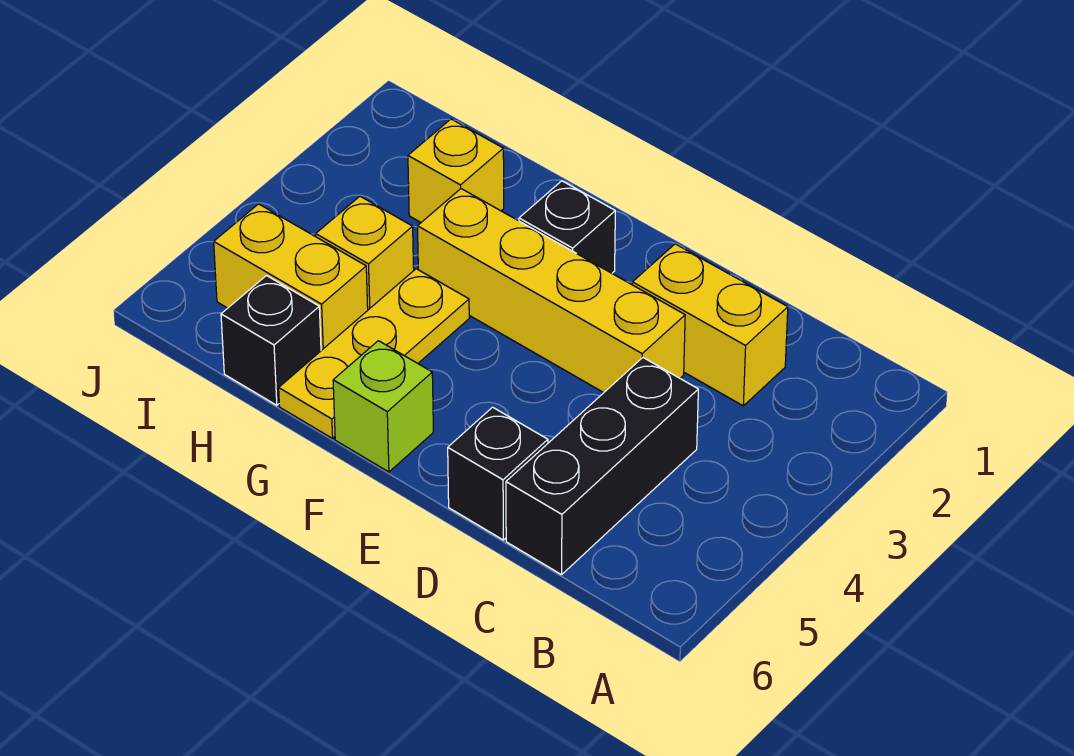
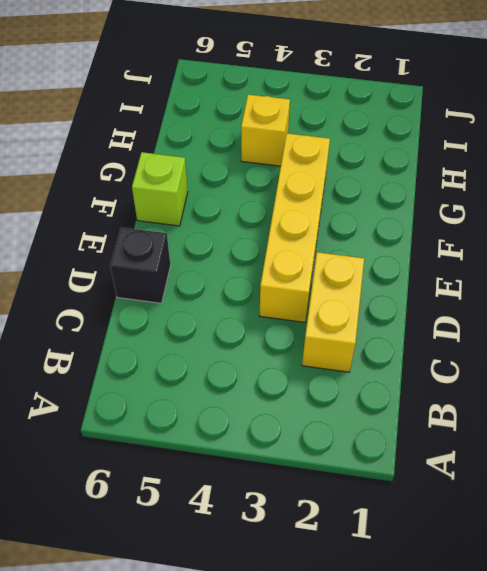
none -> black brick C4:C6 level 1
none -> black brick F2 level 1

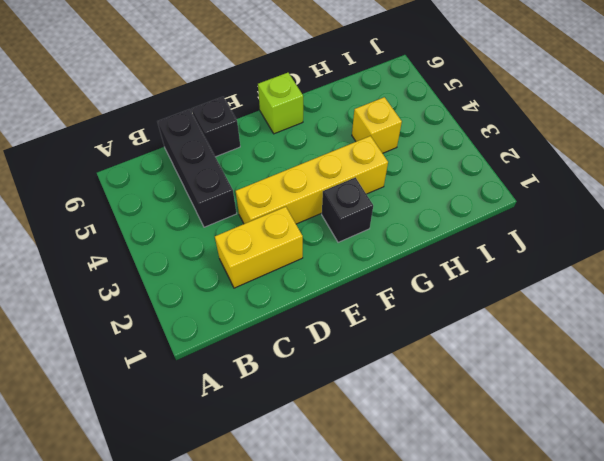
none -> yellow plate G4:G6 level 1
none -> yellow brick H2 level 1

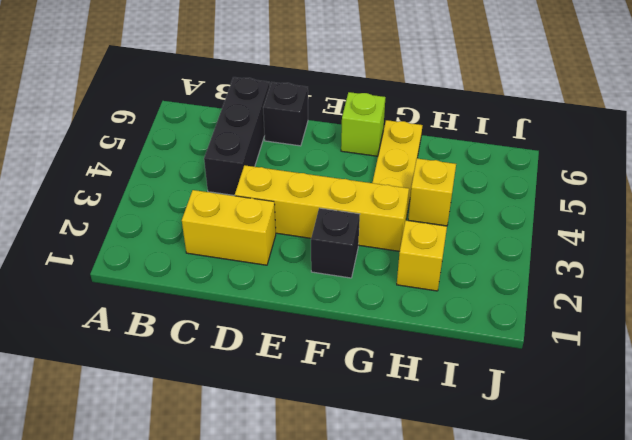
none -> yellow brick H5:I5 level 1
none -> black brick H6 level 1

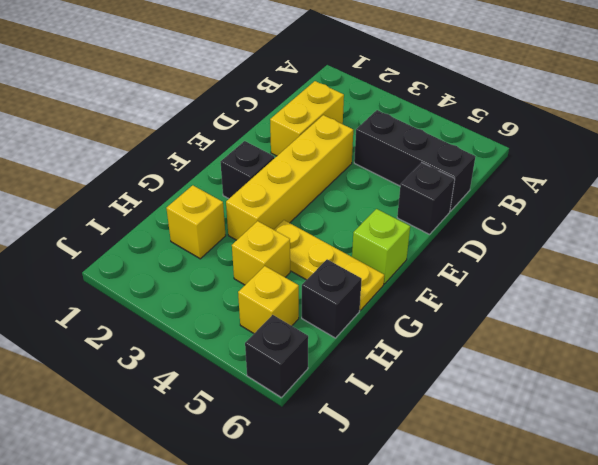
yellow brick I5 level 1 -> yellow brick H5:I5 level 1
black brick J6 level 1 -> none

